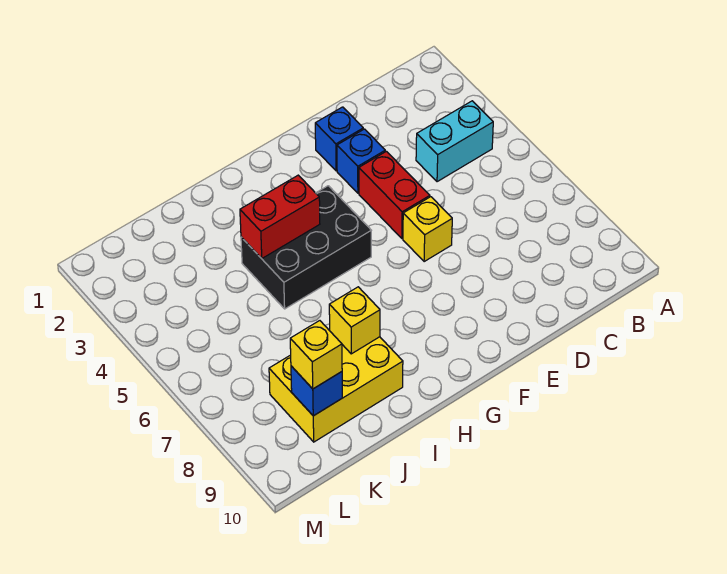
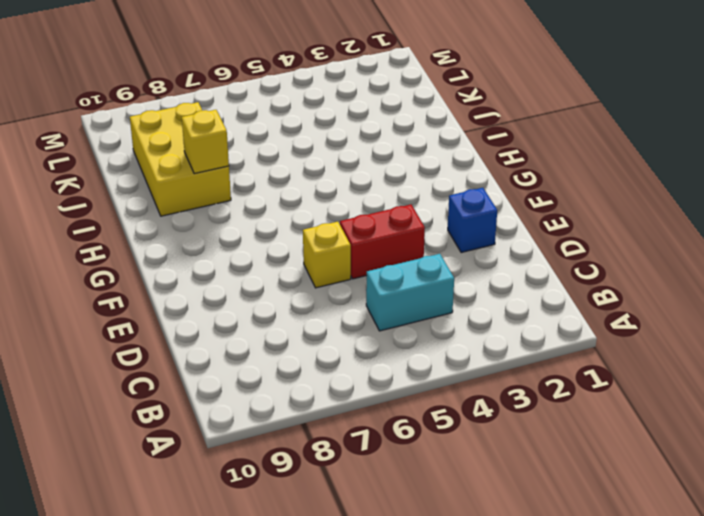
cyan brick C4:C5 level 1 -> cyan brick B4:C4 level 1
none -> blue brick E3 level 1
none -> black brick G4:I5 level 1

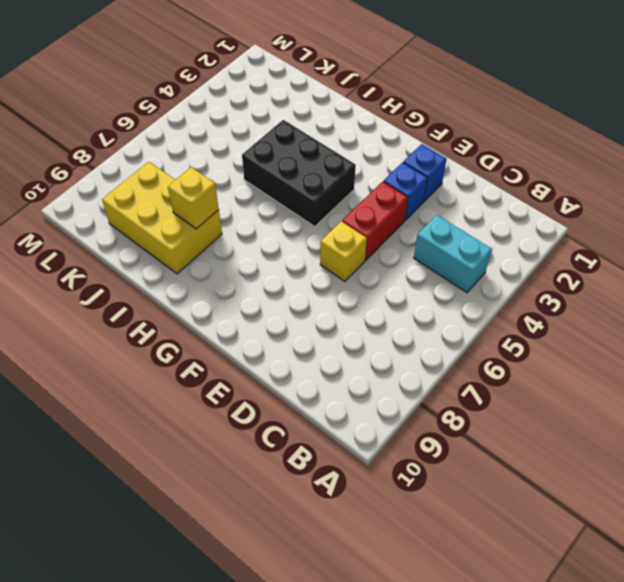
none -> red brick H4:I4 level 2
none -> blue brick K9 level 2

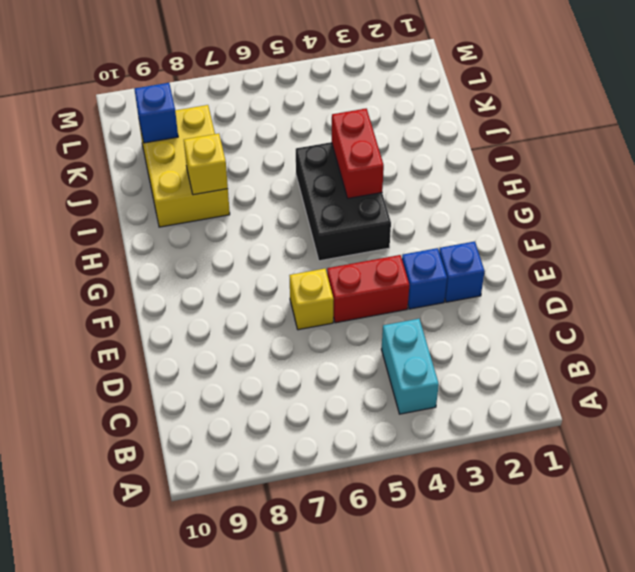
none -> yellow brick K9 level 3

